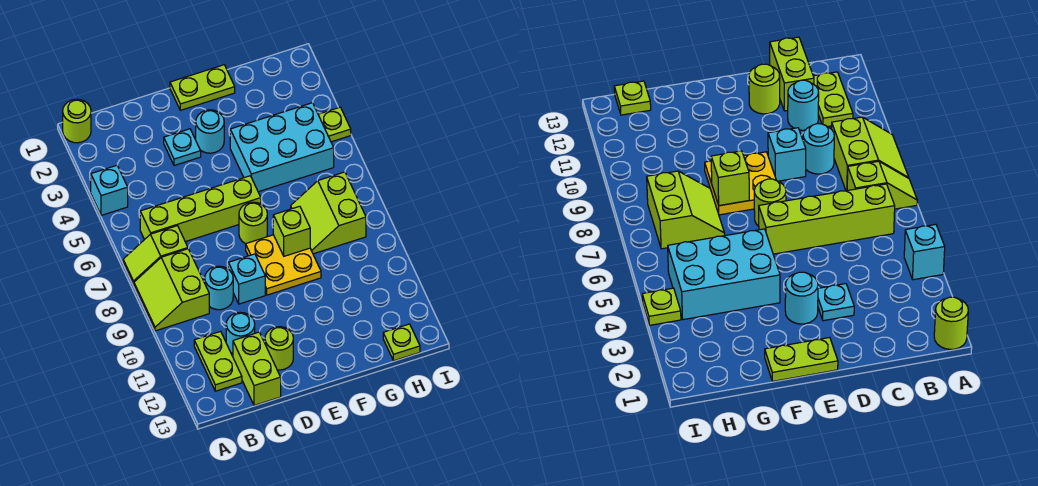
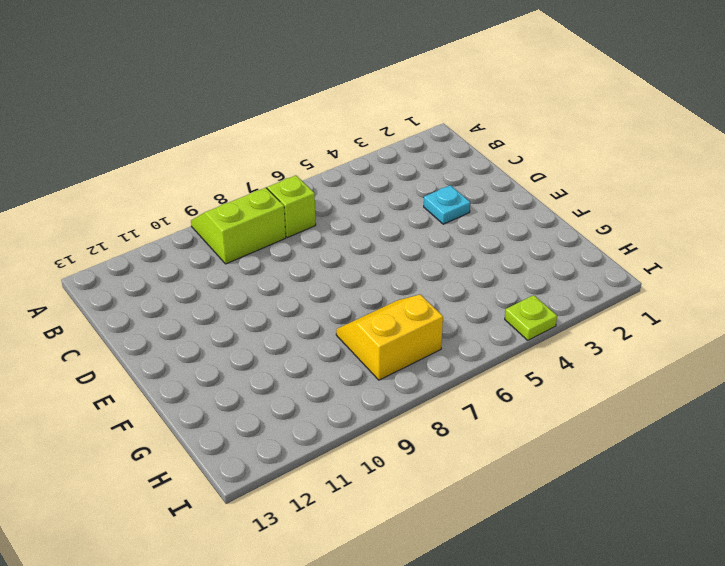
yellow slope G7:H8 level 1 top H -> lime slope G7:H8 level 1 top H
none -> lime round brick A1 level 1
none -> cyan brick A4 level 1
none -> lime brick B6:E6 level 1

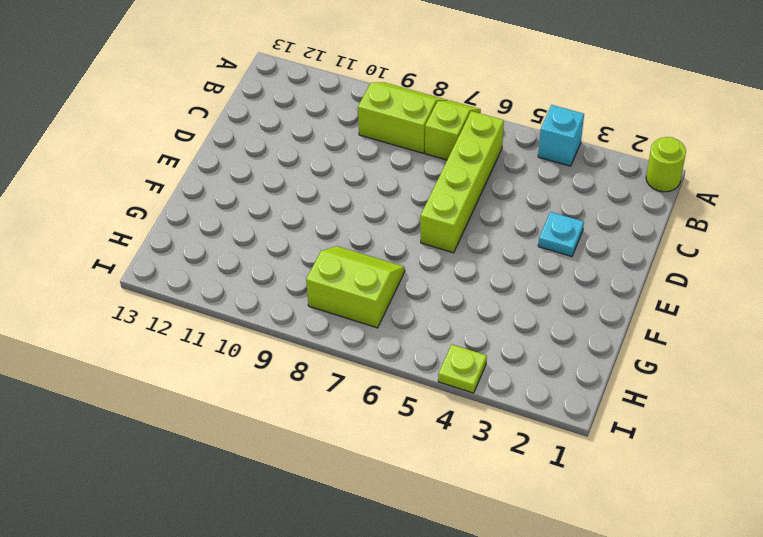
none -> lime plate B11:B12 level 1
none -> cyan round brick C9 level 1
none -> cyan round brick C11 level 1

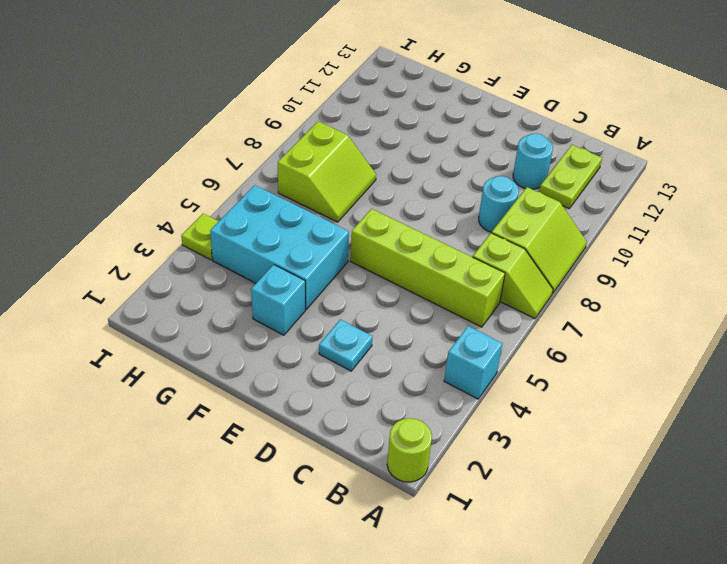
cyan brick F3 level 1 -> cyan brick D9 level 1
none -> lime brick C12:C13 level 1
none -> lime round brick D12 level 1
none -> lime plate E1:F1 level 1

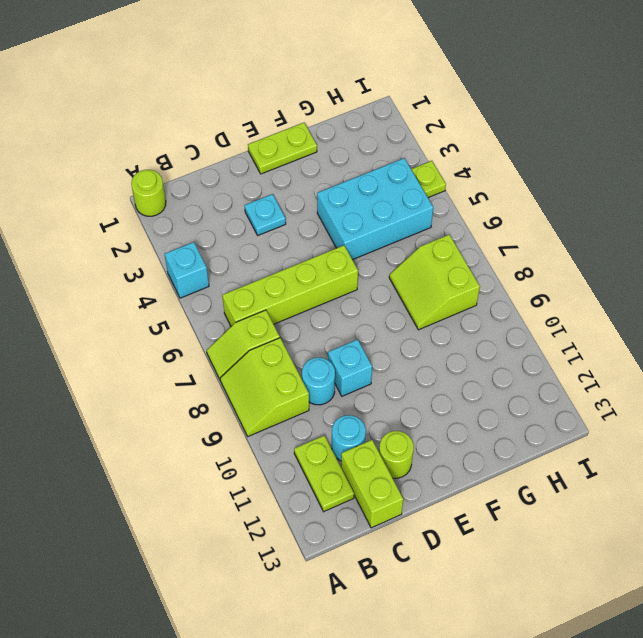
none -> cyan round brick E3 level 1
none -> lime round brick E7 level 1
none -> yellow plate E8:F9 level 1

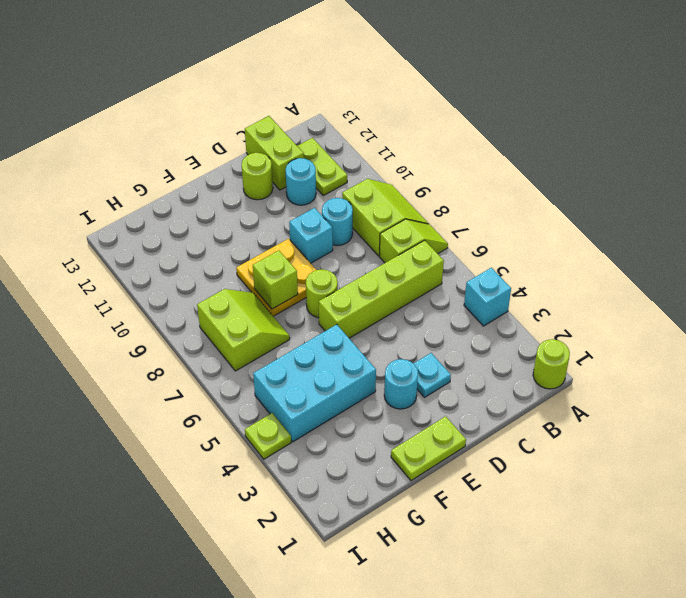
none -> lime plate H13 level 1

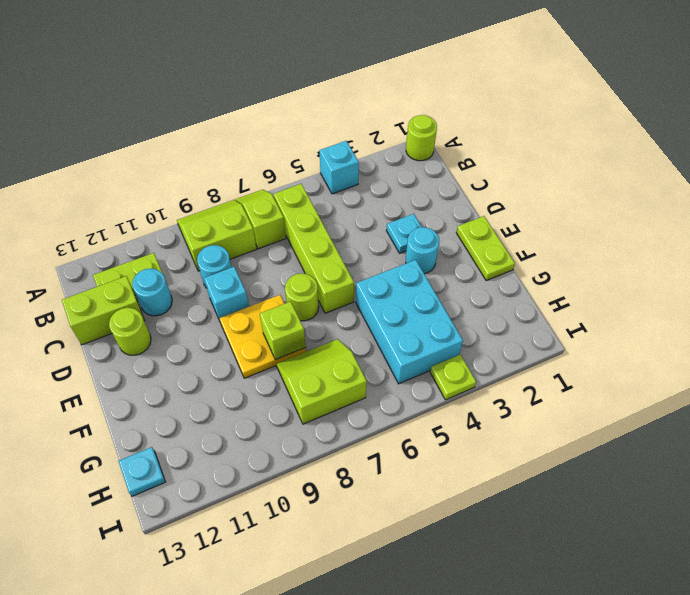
cyan plate H13 level 1 -> lime plate H13 level 1

